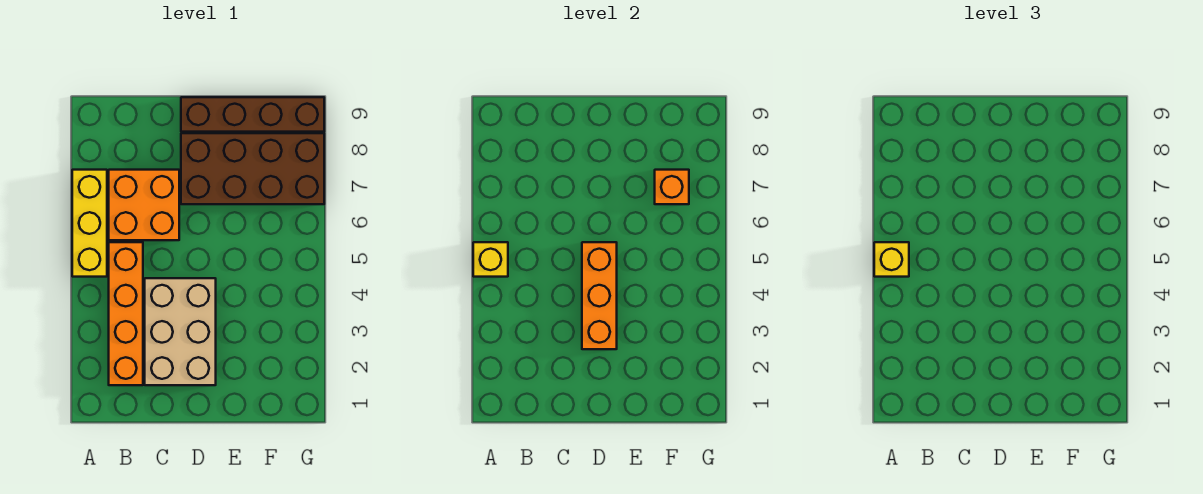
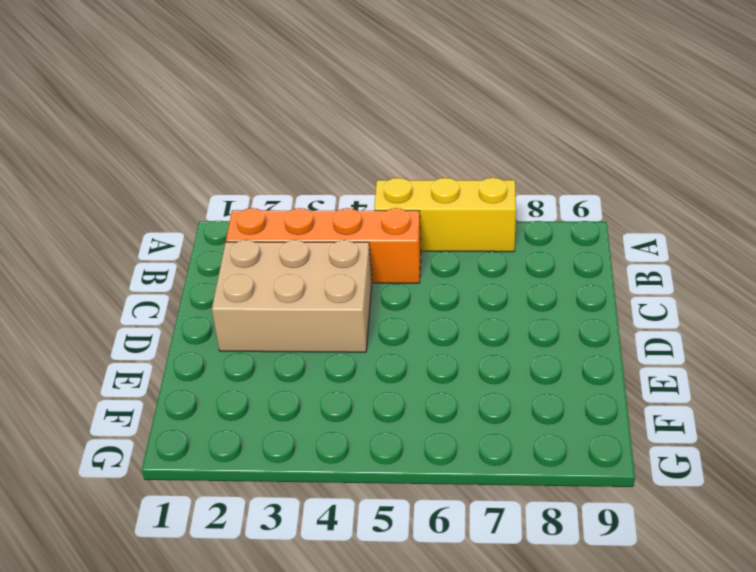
none -> orange brick B6:C7 level 1
none -> brown brick D7:G8 level 1

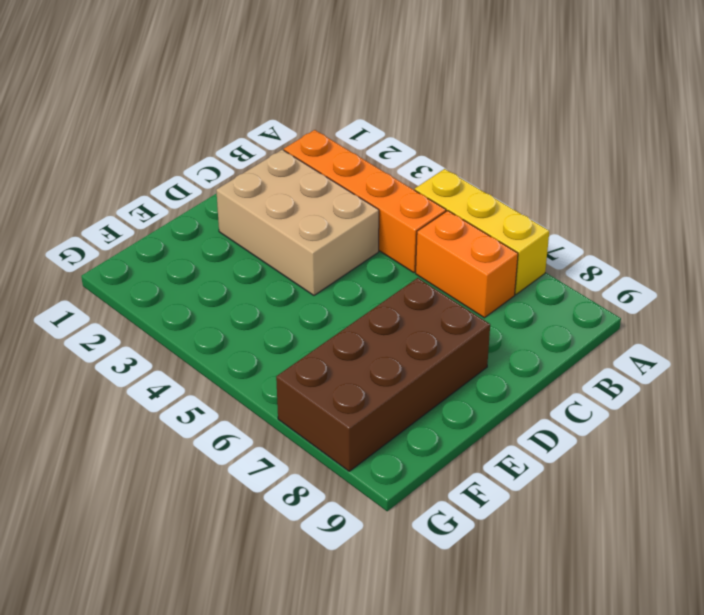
orange brick B6:B7 level 1 -> orange brick B6:C7 level 1
none -> brown brick D9:G9 level 1
none -> yellow brick A5 level 2

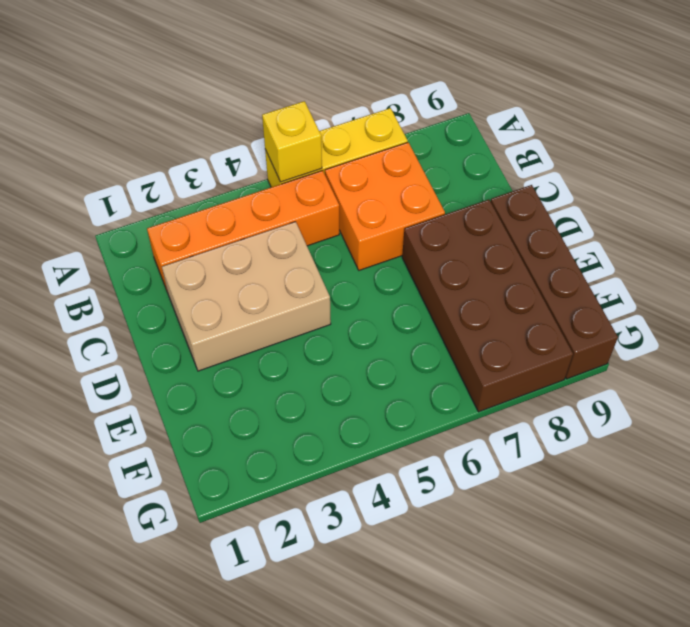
none -> orange brick D3:D5 level 2
none -> orange brick F7 level 2

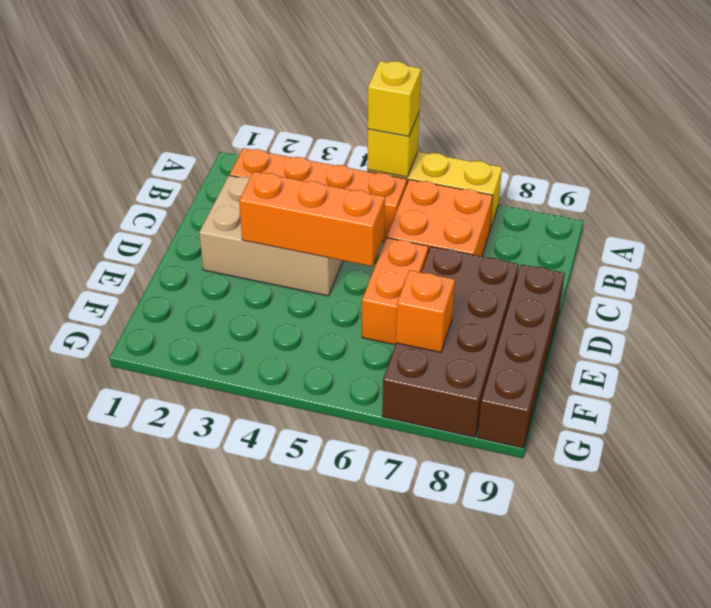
orange brick D6:E6 level 1 -> none

